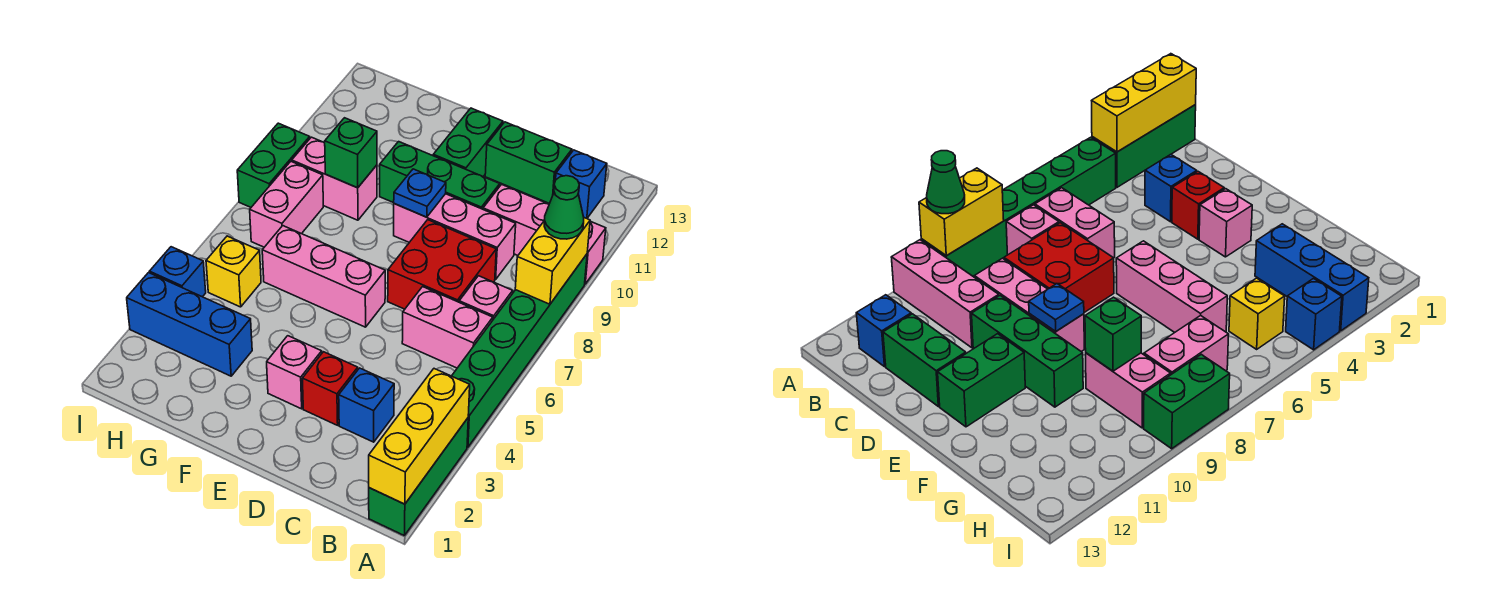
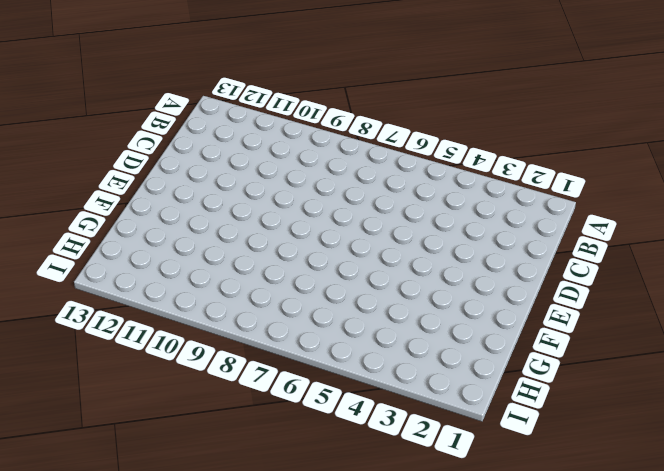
none -> green brick A1:A3 level 1
none -> green brick A4:A9 level 1
none -> pink brick A10:C10 level 1

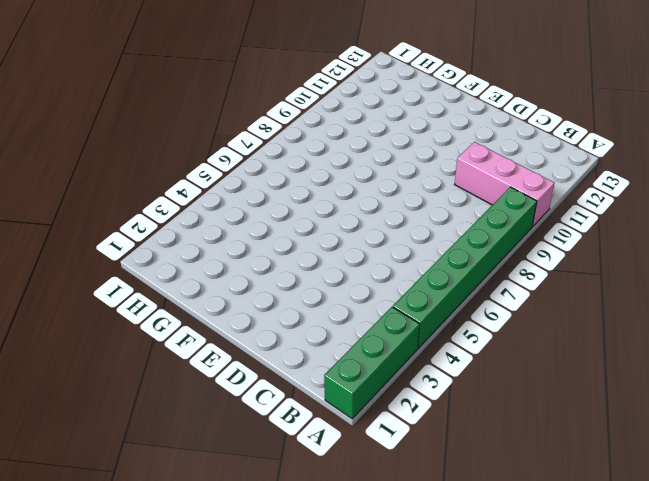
none -> pink brick B6:C6 level 1
none -> pink brick B7 level 1
none -> blue brick B12 level 1

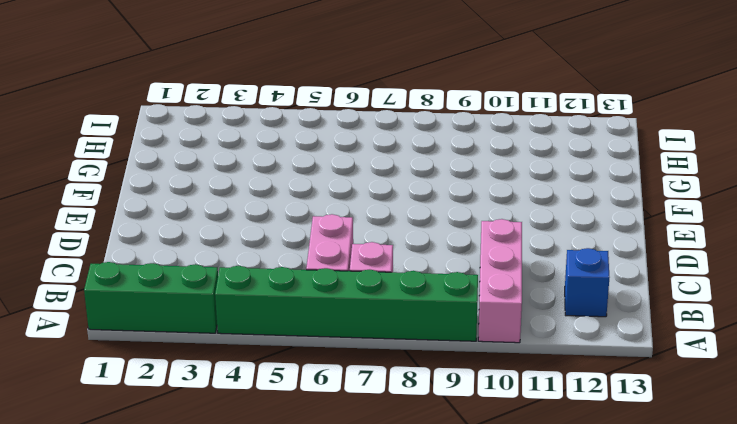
none -> blue brick C3 level 1
none -> red brick C7:D8 level 1
none -> pink brick C9:E9 level 1

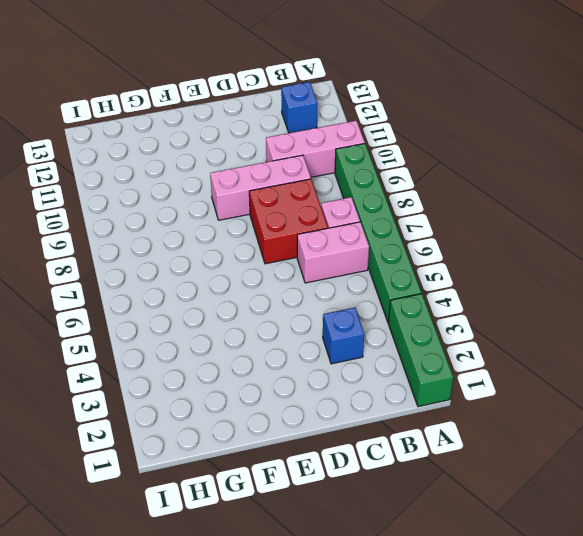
none -> green brick C12:D12 level 1
none -> red brick D3 level 1
none -> green brick D10:F10 level 1

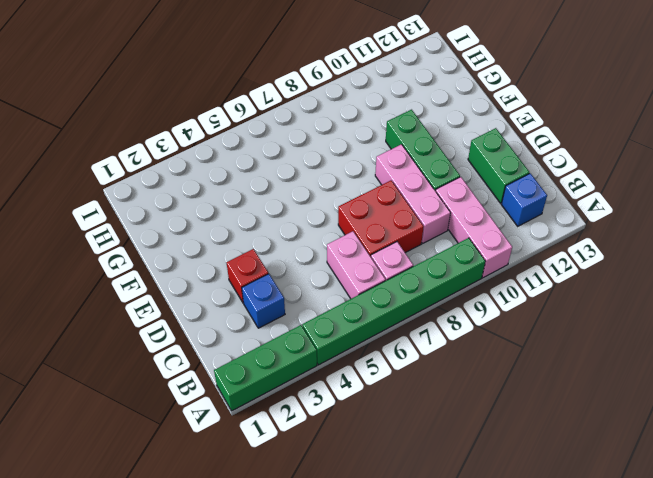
none -> pink brick E3 level 1
none -> pink brick E6:G6 level 1
none -> green brick E11:E12 level 1

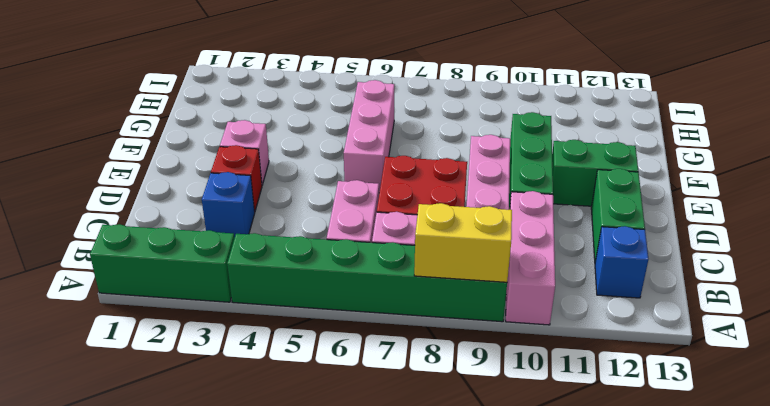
none -> blue brick G3:I3 level 1
none -> pink brick G9:H9 level 1
none -> yellow brick H5 level 1

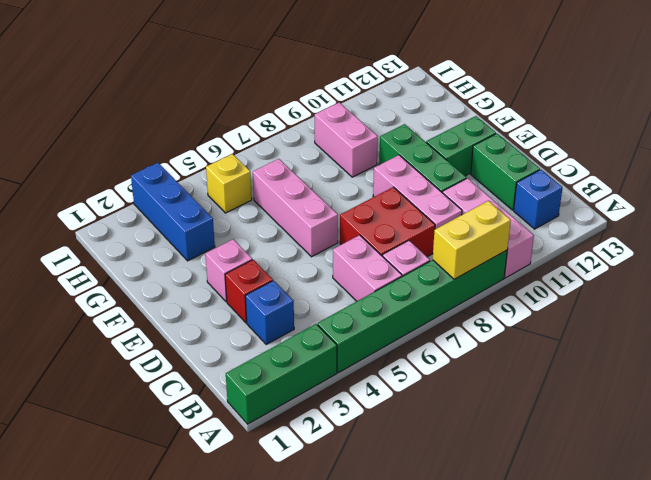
none -> pink brick H7:H8 level 1
none -> blue brick I4 level 1
none -> green brick I8:I9 level 1

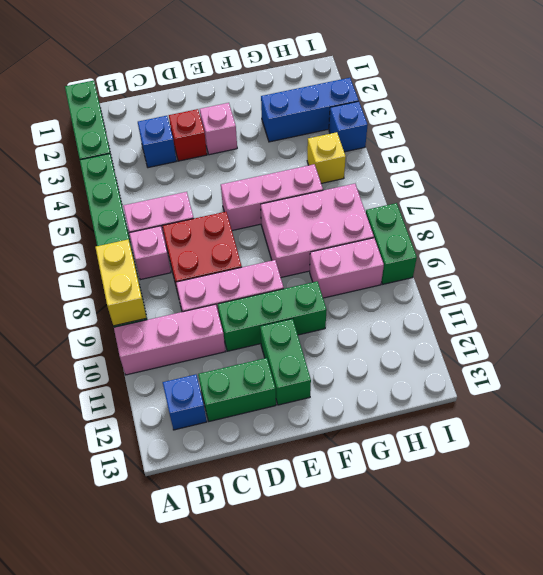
pink brick F7:H8 level 1 -> pink brick H7:H8 level 1
none -> yellow brick A1:A3 level 2
none -> blue plate E9 level 2
none -> green brick G9 level 2

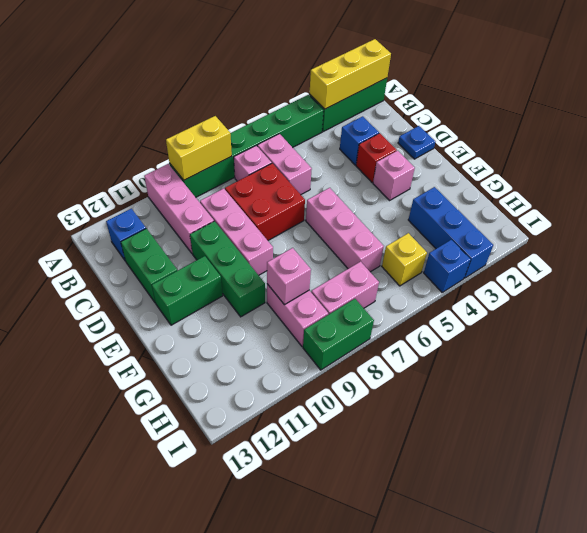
blue plate D1 level 1 -> blue plate E9 level 2
pink brick G9 level 2 -> green brick G9 level 2
none -> green cone A9 level 3

